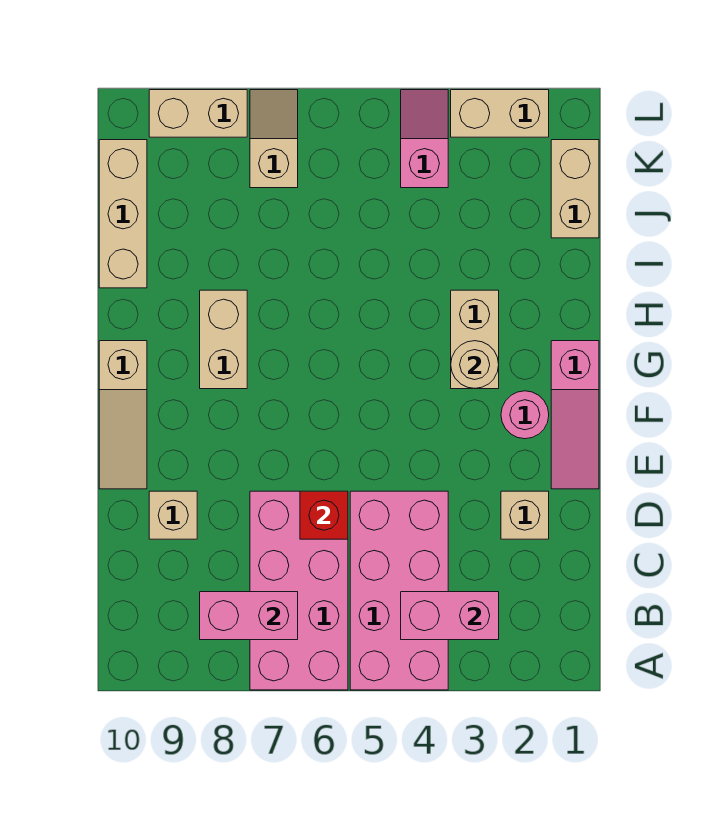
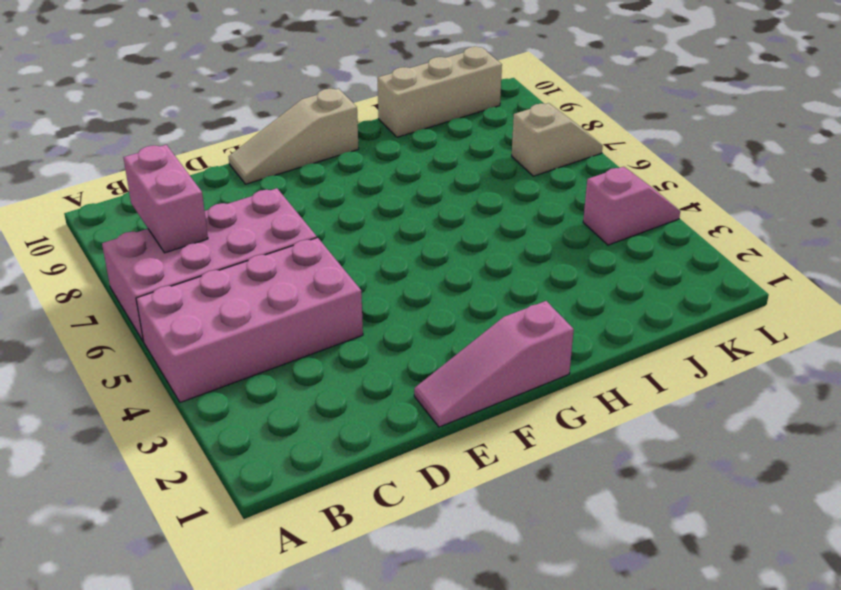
none -> tan brick D2 level 1
none -> tan brick D9 level 1
none -> pink round brick F2 level 1

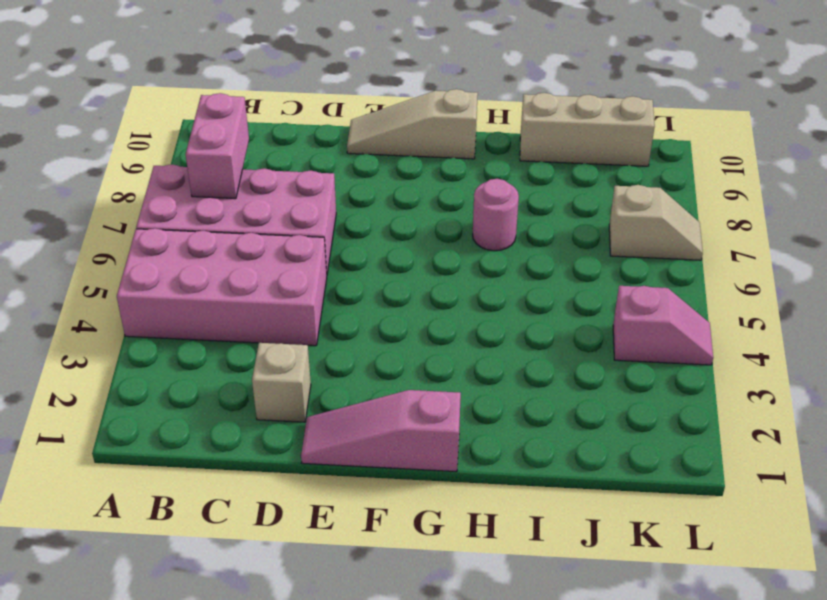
pink round brick H7 level 1 -> pink round brick F2 level 1
none -> tan brick D9 level 1
none -> tan brick G3:H3 level 1
none -> tan brick G8:H8 level 1

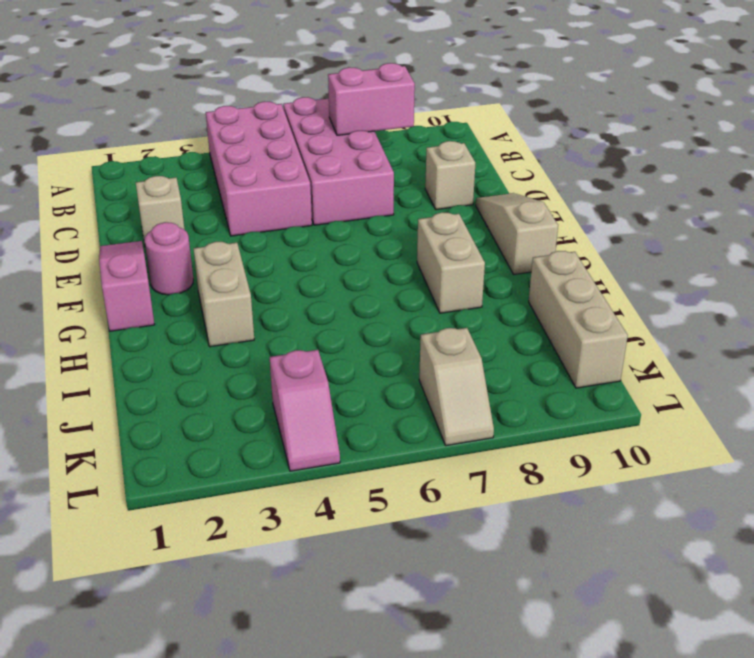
none -> tan brick J1:K1 level 1
none -> tan brick L2:L3 level 1
none -> tan brick L8:L9 level 1

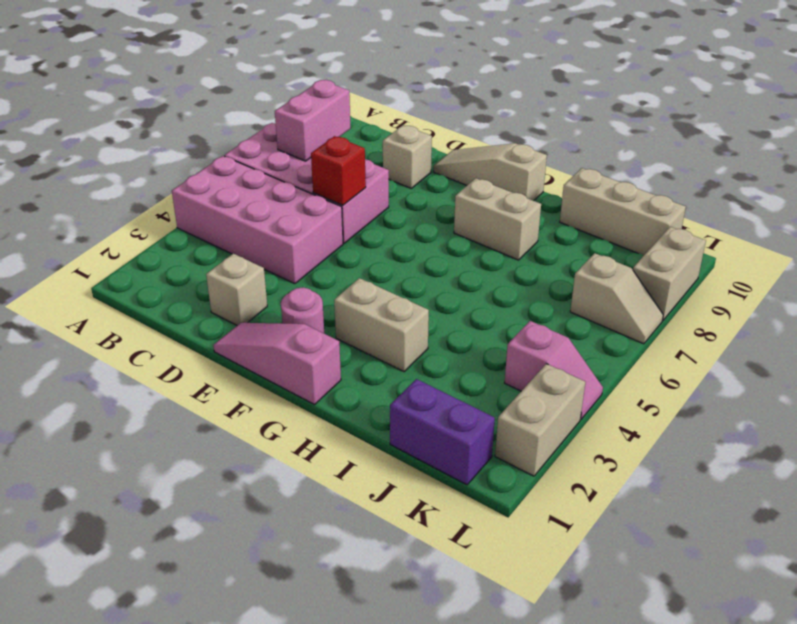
purple brick J1:K1 level 1 -> tan brick J1:K1 level 1
none -> pink brick B3:B4 level 2
none -> tan round brick G3 level 2

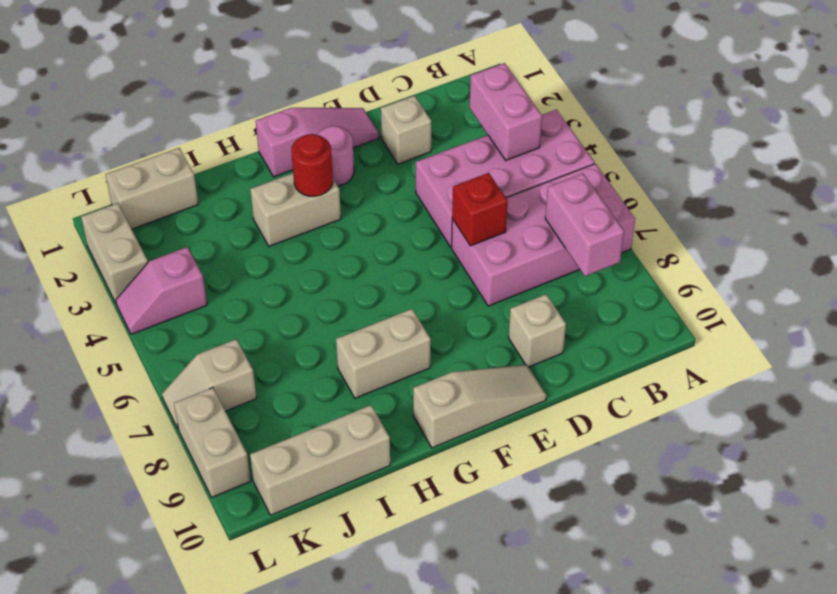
red round brick G3 level 2 -> tan round brick G3 level 2

